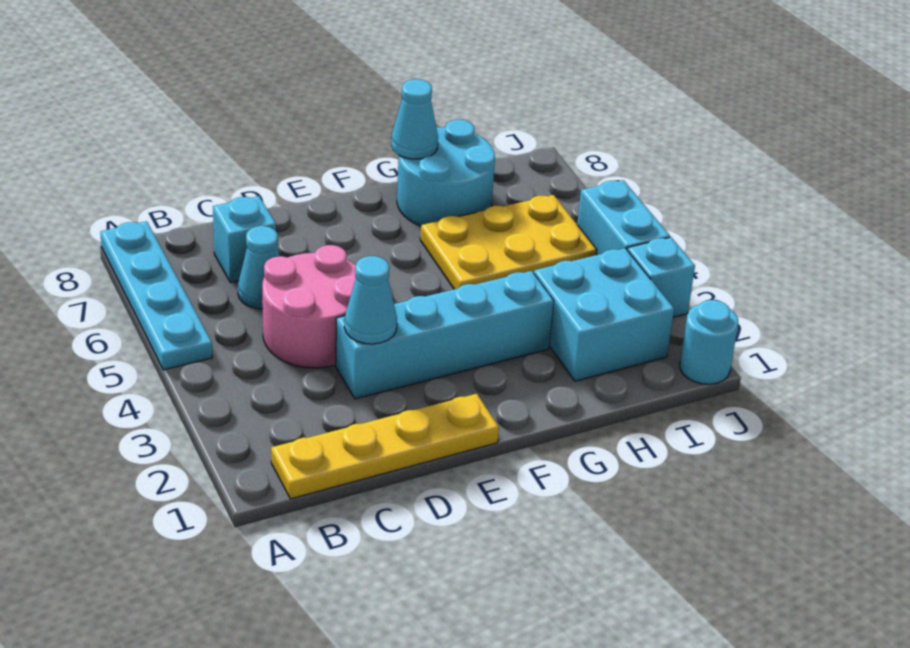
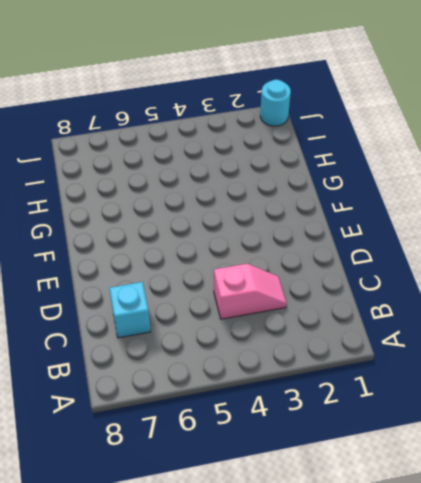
pink slope C3:C4 level 1 top 4 -> pink round brick C4:D5 level 1
none -> cyan plate A5:A8 level 1
none -> yellow plate B1:E1 level 1
none -> cyan cone C6 level 1

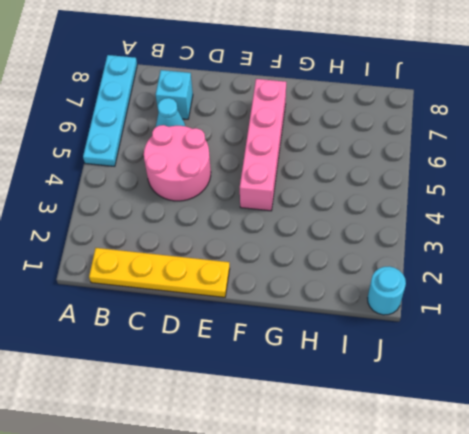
pink brick F4:F7 level 1 -> none
none -> cyan brick D3:G3 level 1
none -> yellow plate G5:I6 level 1
none -> cyan round brick G7:H8 level 1

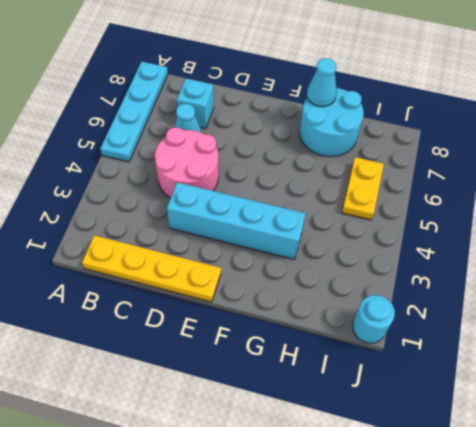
yellow plate I5:I6 level 1 -> yellow plate G5:I6 level 1
none -> cyan brick H2:I3 level 1
none -> cyan brick J3 level 1
none -> cyan brick J4:J5 level 1

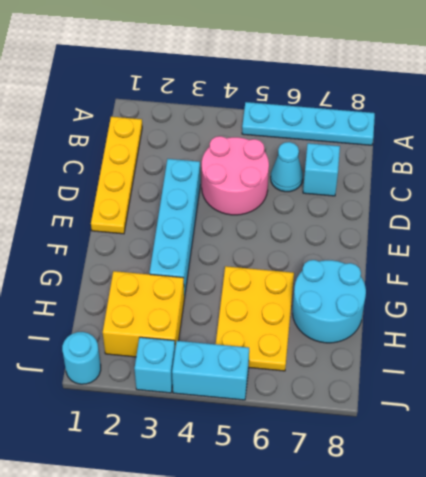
yellow brick H2:I3 level 1 -> cyan brick H2:I3 level 1
none -> cyan cone D3 level 2
none -> cyan cone G8 level 2

